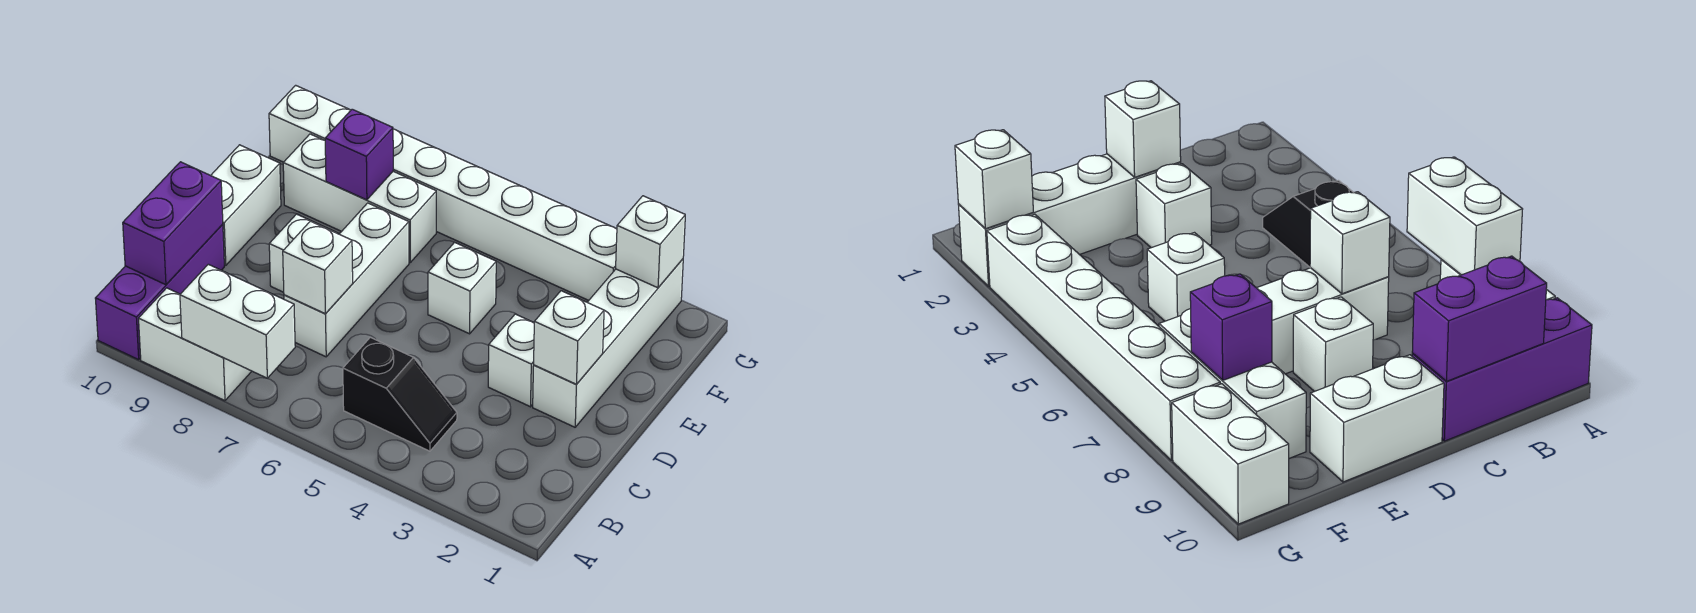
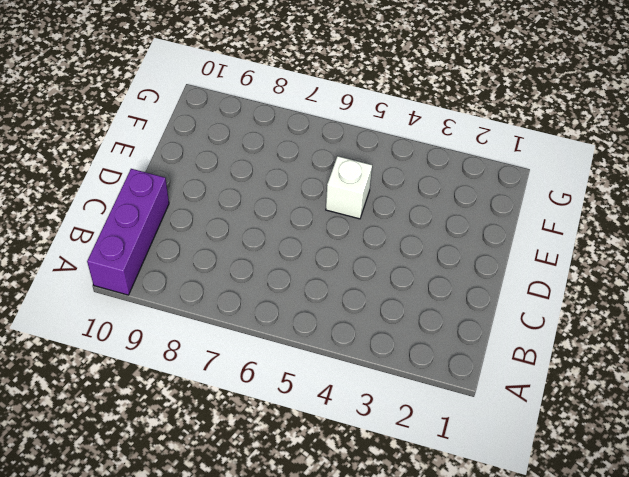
none -> white brick A8:A9 level 1
none -> black slope B4:B5 level 1 top 5
none -> white brick C7:E7 level 1

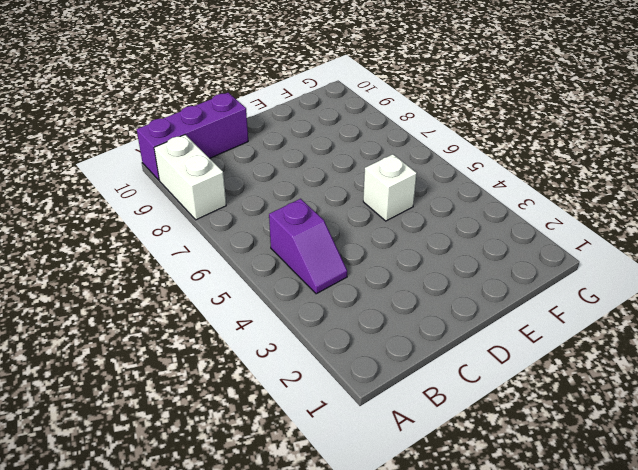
purple slope B4:B5 level 1 top 5 -> black slope B4:B5 level 1 top 5
none -> white brick C7:E7 level 1
none -> white brick D2:G2 level 1
none -> white brick D3 level 1

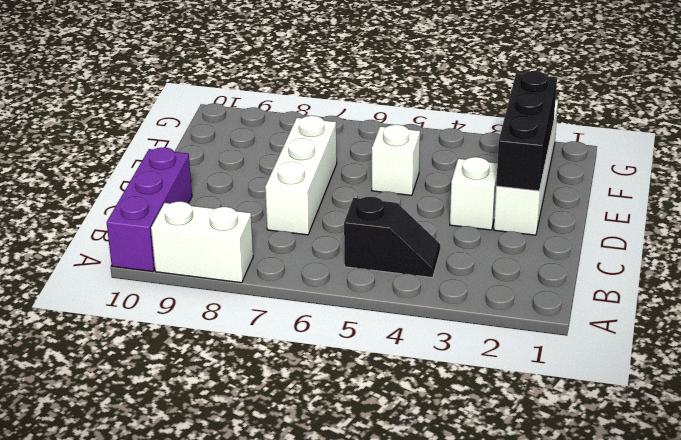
black brick D2:F2 level 2 -> white brick D2 level 2
none -> white brick D8 level 1
none -> white brick D10:E10 level 1
none -> white brick F7:F9 level 1

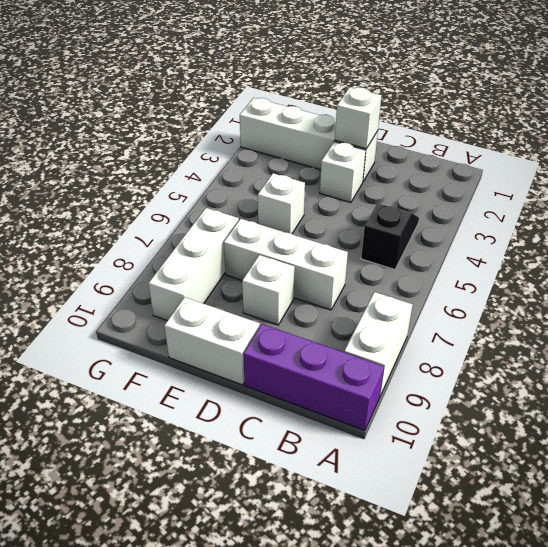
none -> white brick G3:G8 level 1
none -> white brick G9:G10 level 1
none -> white brick A7:A8 level 2

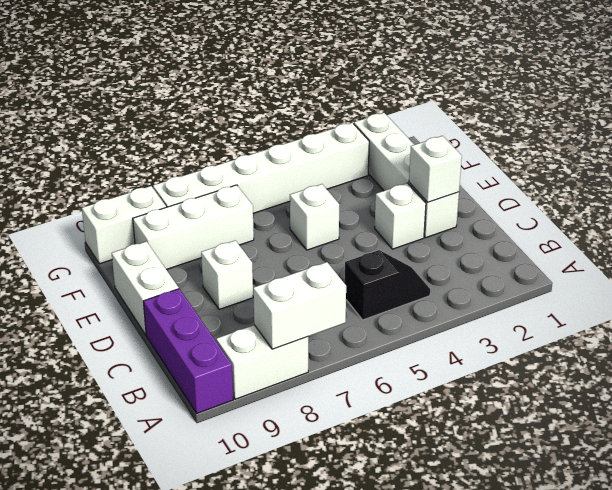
none -> white brick C7:E7 level 1
none -> purple brick B10:C10 level 2
none -> white brick C7 level 2

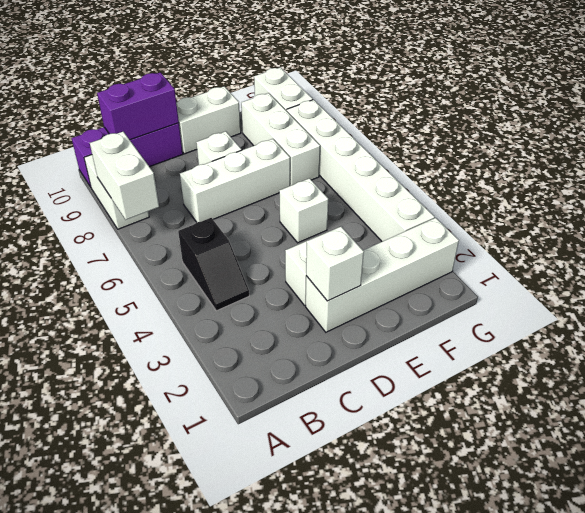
none -> white brick C7 level 2
none -> purple brick F8 level 2
none -> white brick G2 level 2

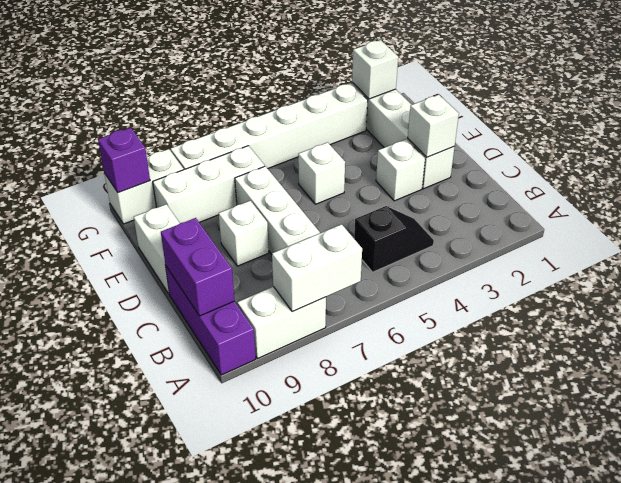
purple brick G10 level 2 -> purple brick F8 level 2
none -> white brick C7 level 2

